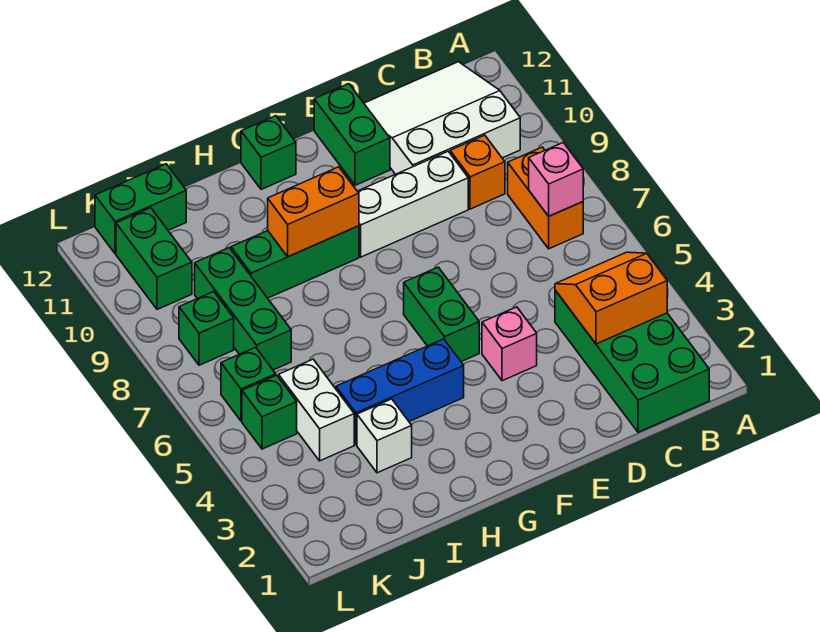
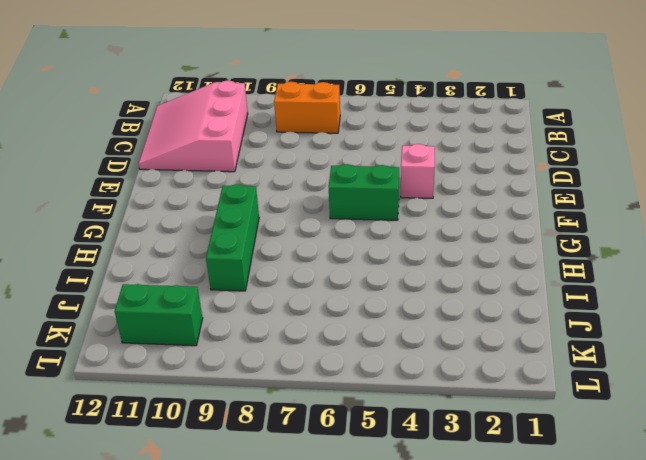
pink slope B10:D12 level 1 top 10 -> white slope B10:D12 level 1 top 10
none -> green brick B1:C4 level 1
none -> orange brick C9 level 1
none -> white brick D9:F9 level 1

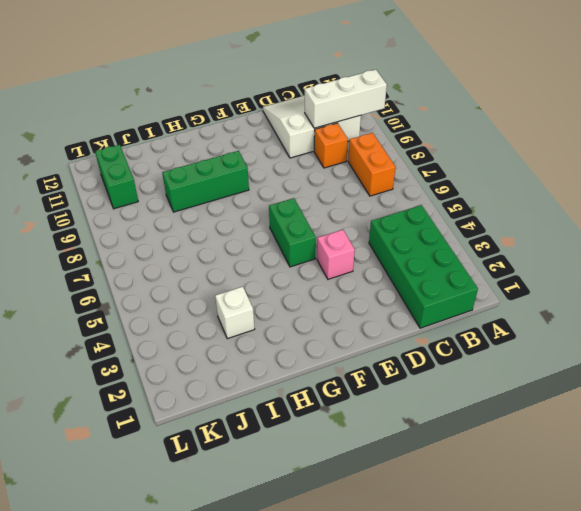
white brick A10:C10 level 2 -> white brick D9:F9 level 1
none -> green brick E11:E12 level 1
none -> blue brick G4:I4 level 1
none -> green brick G12 level 1

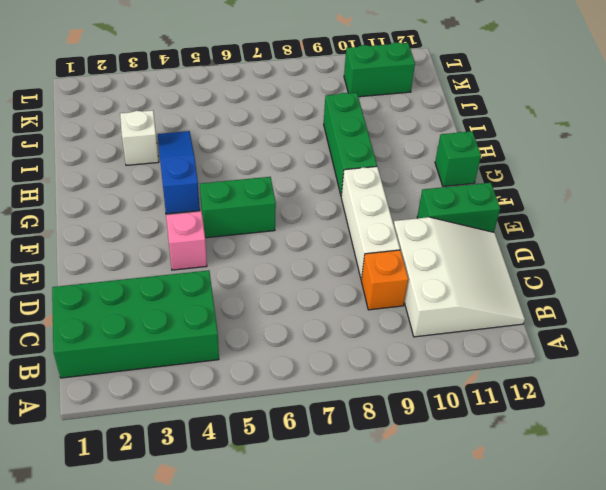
blue slope G4:I4 level 1 top G -> blue brick G4:I4 level 1
none -> orange brick B7:B8 level 1
none -> white brick J4:J5 level 1
none -> green brick J7:J9 level 1

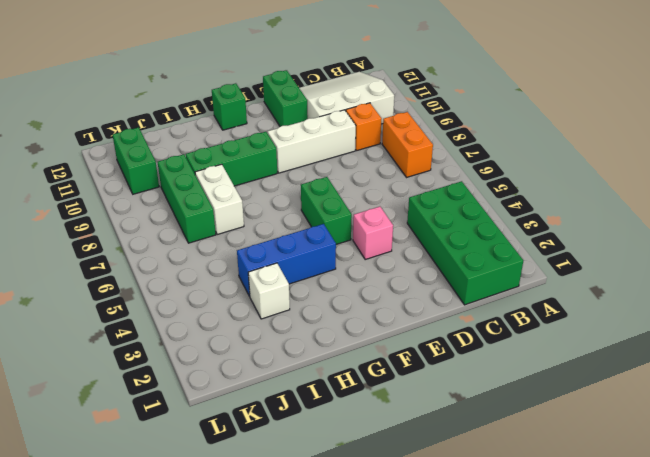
white brick I7:I8 level 1 -> white brick J4:J5 level 1
none -> green brick J12:K12 level 1
none -> green brick K5 level 1
none -> green brick K6 level 1

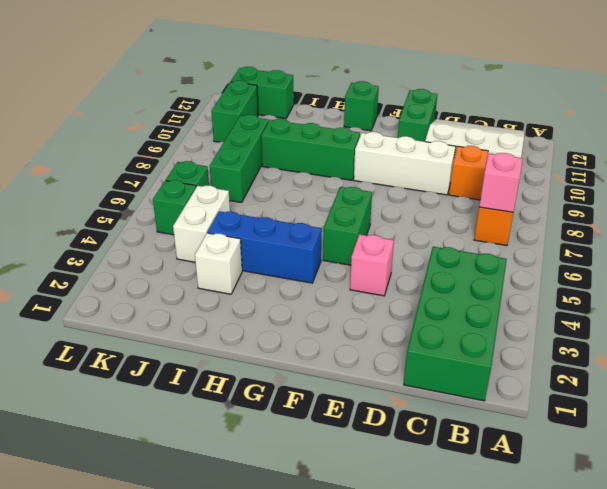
none -> green brick K8 level 1
none -> orange slope B3:C4 level 2 top 3
none -> orange brick G9:H9 level 2

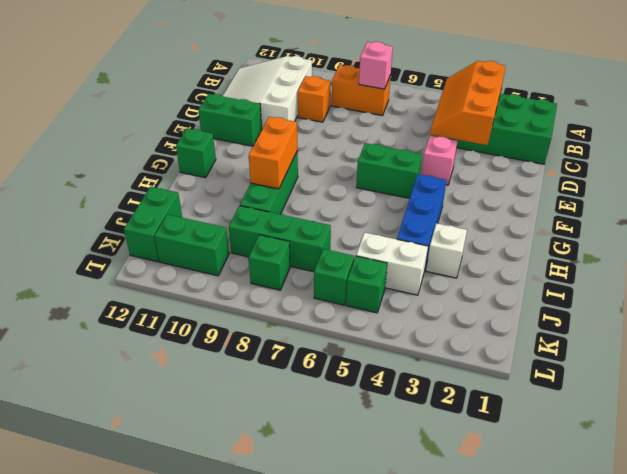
orange slope B3:D4 level 2 top 3 -> orange slope B3:C4 level 2 top 3
none -> white brick D9:F9 level 1

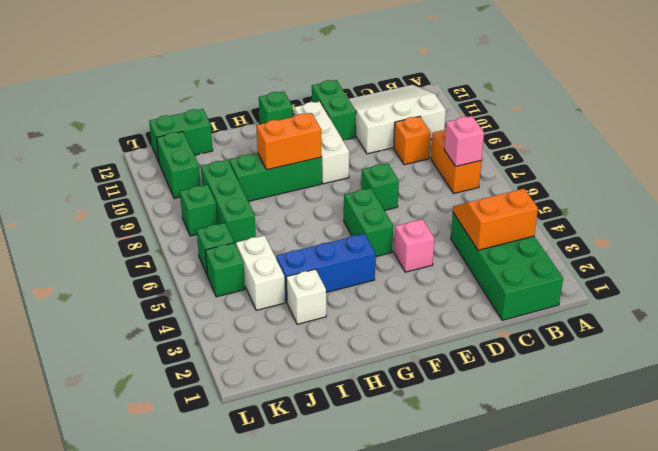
green brick E7 level 1 -> none
white brick F9:F11 level 1 -> white brick D9:F9 level 1

